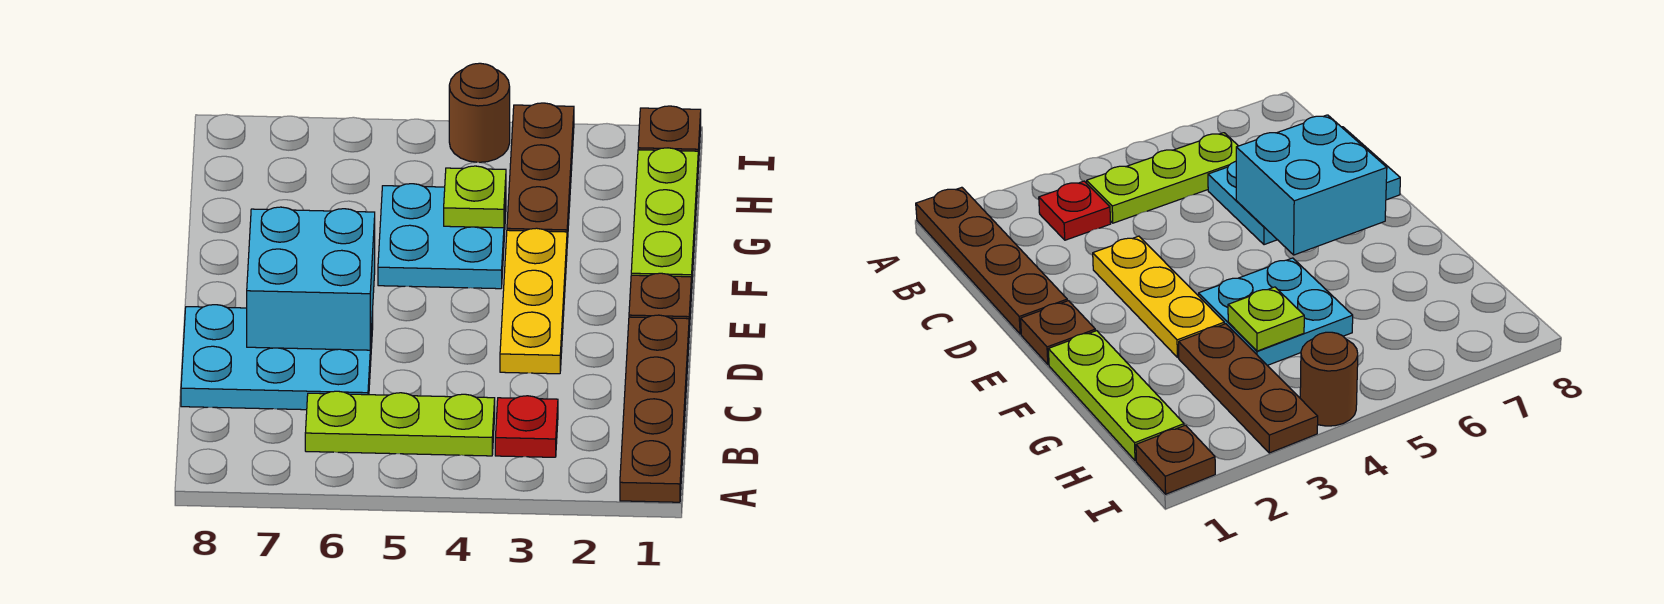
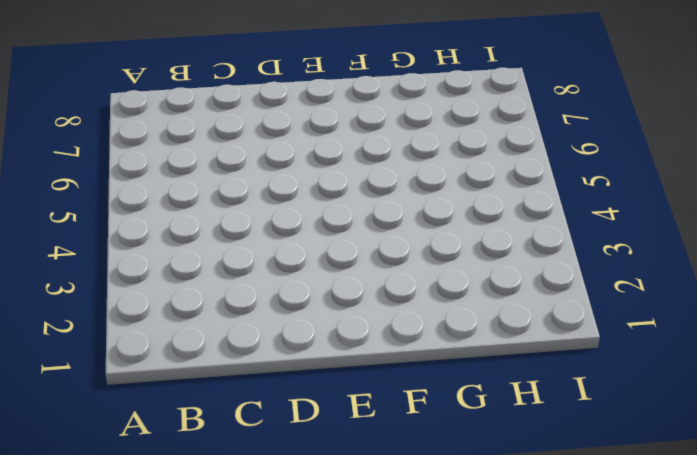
none -> brown plate A1:D1 level 1
none -> red plate B3 level 1
none -> lime plate B4:B6 level 1

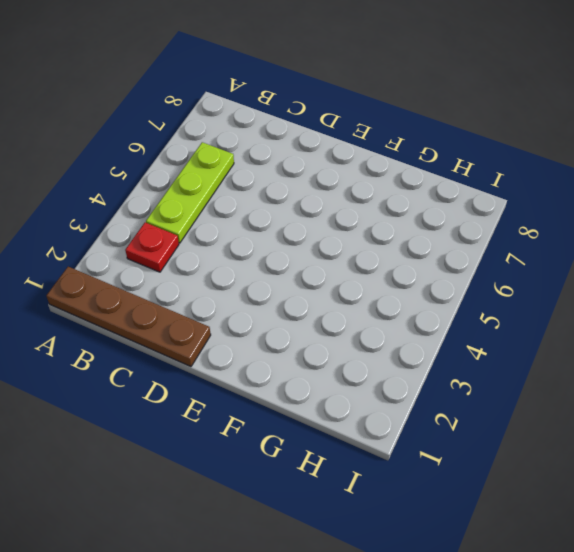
none -> cyan plate C6:D8 level 1
none -> yellow plate D3:F3 level 1
none -> brown plate E1 level 1

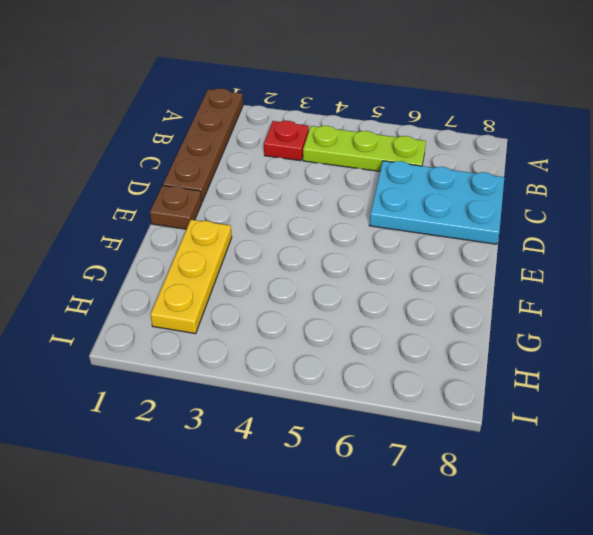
yellow plate F2:H2 level 1 -> yellow plate D3:F3 level 1
none -> lime plate F1:H1 level 1
none -> cyan plate F4:G5 level 1
none -> brown plate G3:I3 level 1

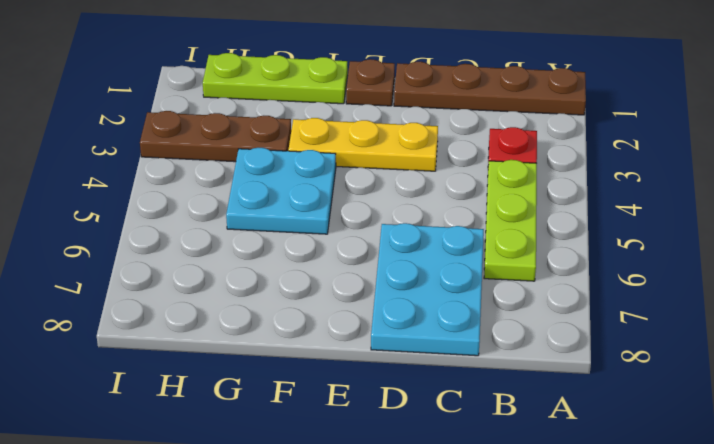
none -> brown plate I1 level 1
none -> brown round brick I4 level 1
none -> cyan brick D6:E7 level 2

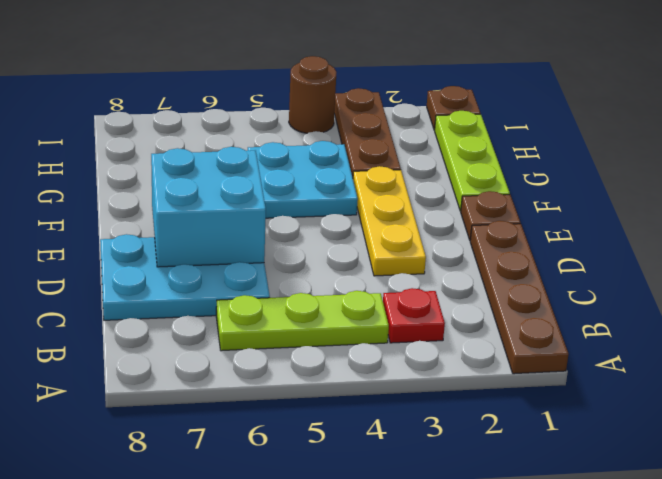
none -> lime plate G4 level 2

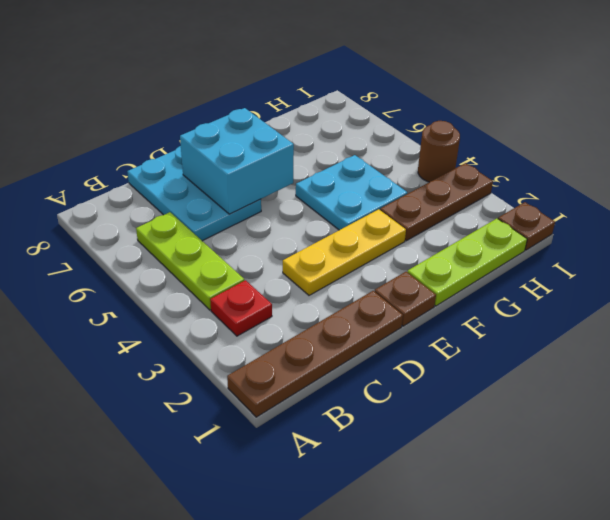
none -> lime plate G4 level 2

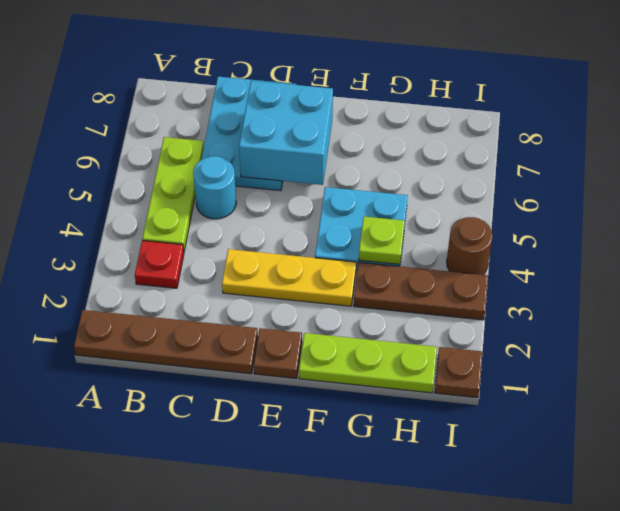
cyan round brick C5 level 1 -> none

